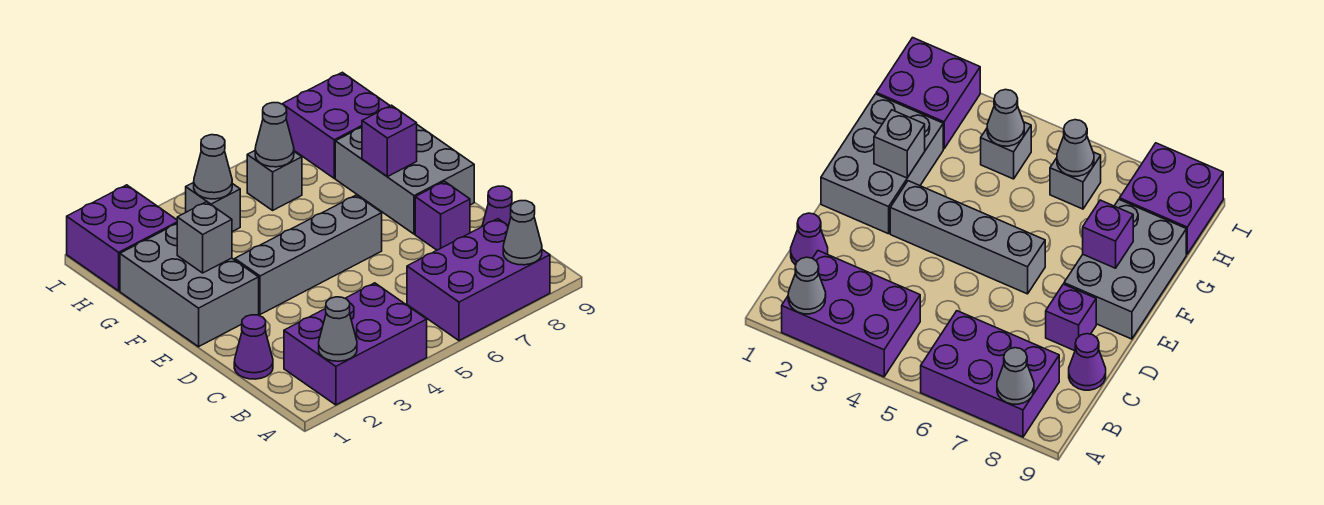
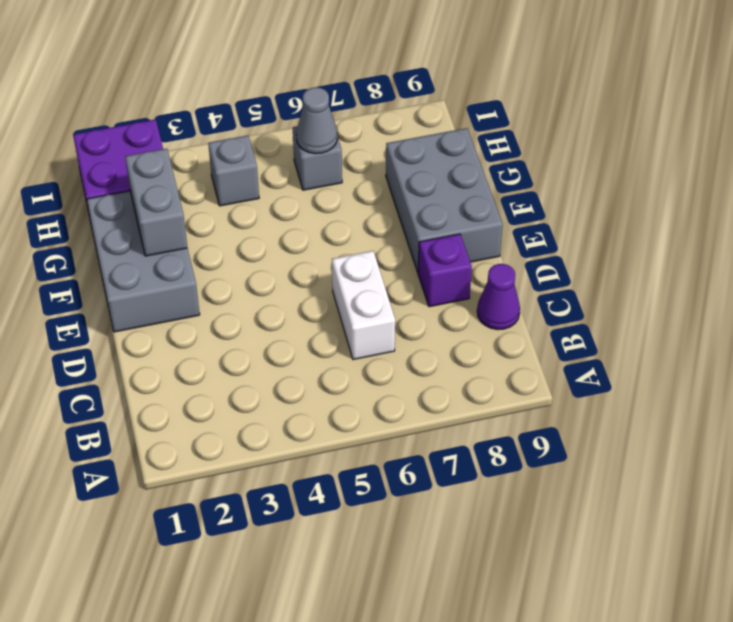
white brick C6:D6 level 1 -> none
grey brick F2:G2 level 2 -> grey brick F2 level 2
none -> purple brick A2:B4 level 1
none -> purple brick A6:B8 level 1
none -> purple cone C1 level 1

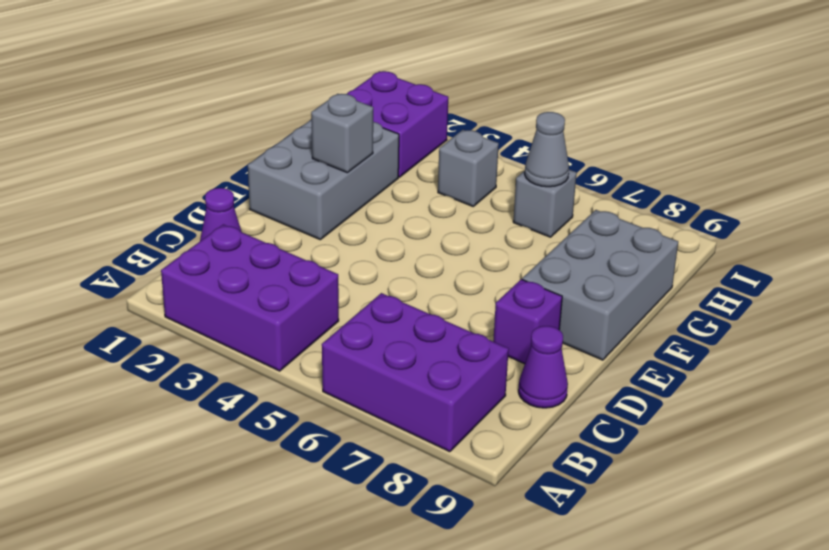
none -> grey brick E3:E6 level 1
none -> purple brick H8:I9 level 1
none -> grey cone A2 level 2

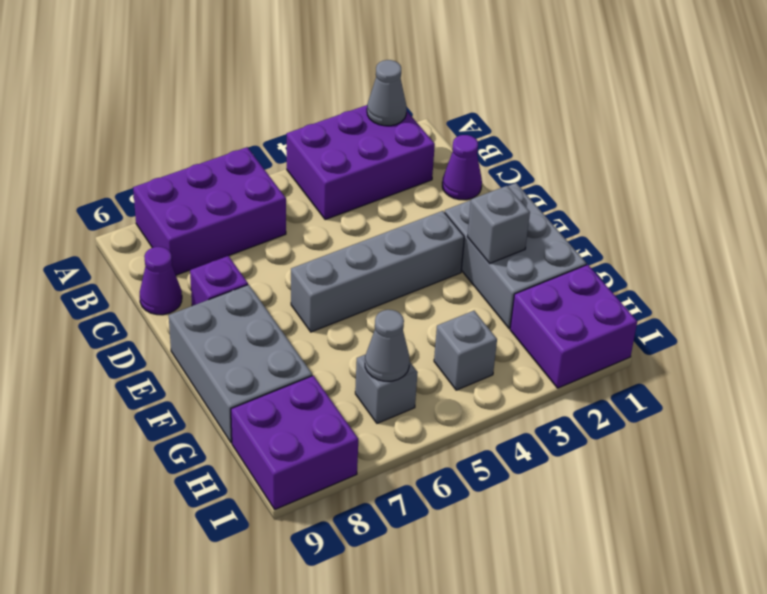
none -> grey cone A8 level 2
none -> purple brick F8 level 2
none -> grey cone H4 level 2

